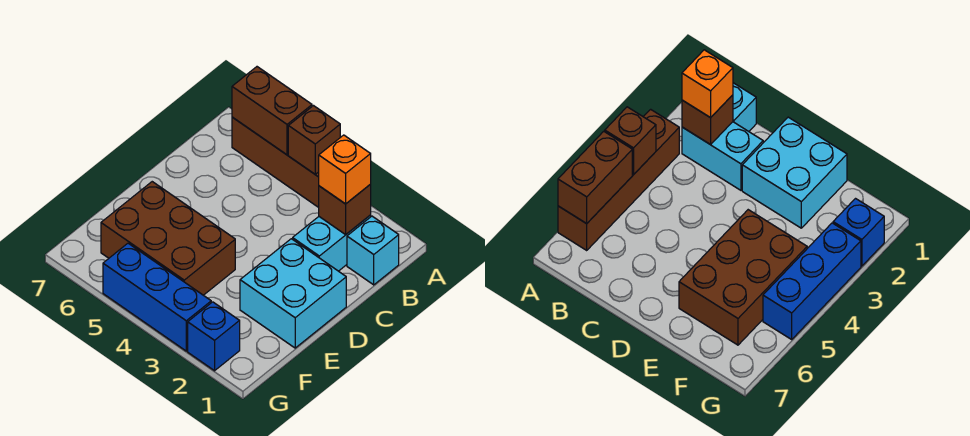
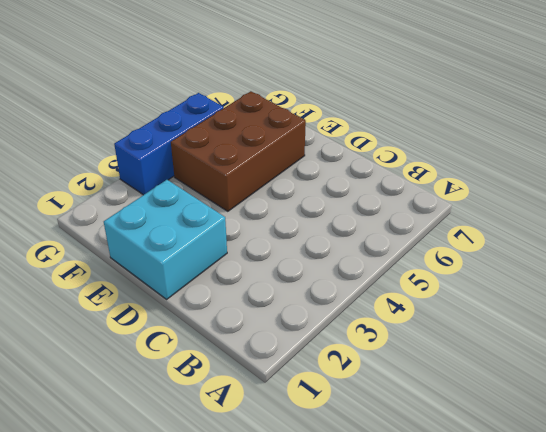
none -> brown brick A3:A6 level 1
none -> cyan brick B1 level 1

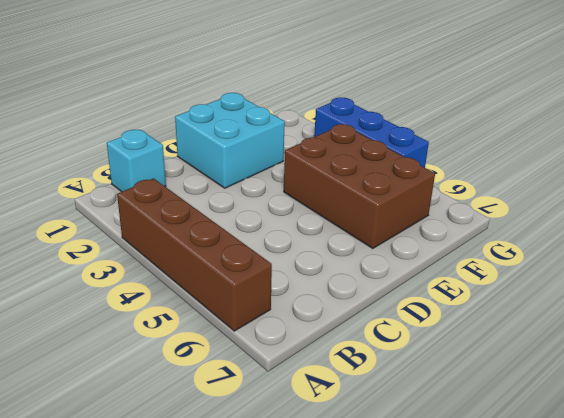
none -> cyan brick B2:C2 level 1
none -> blue brick G2 level 1

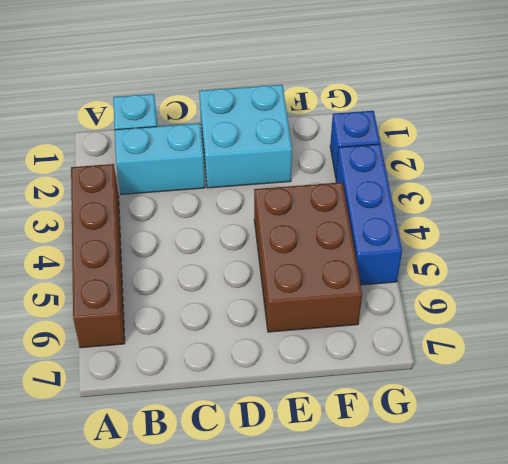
none -> brown brick A4 level 2
none -> brown brick A5:A6 level 2

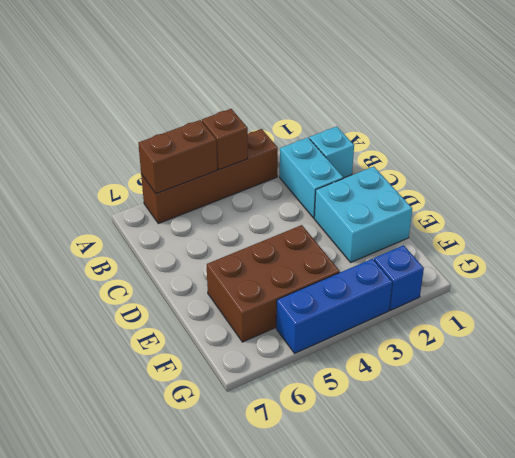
none -> brown brick B2 level 2
none -> orange brick B2 level 3

